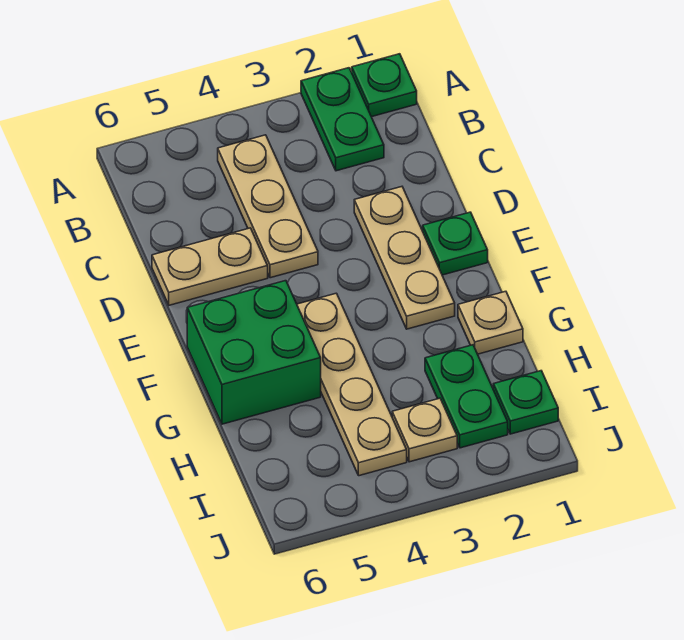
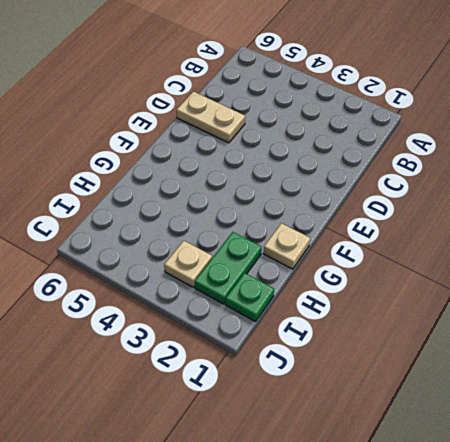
none -> green plate A1 level 1
none -> green plate A2:B2 level 1
none -> tan plate B4:D4 level 1

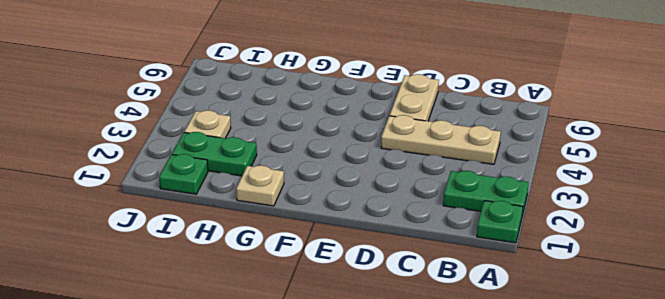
none -> tan plate D2:F2 level 1
none -> green plate E1 level 1
none -> tan plate F4:I4 level 1

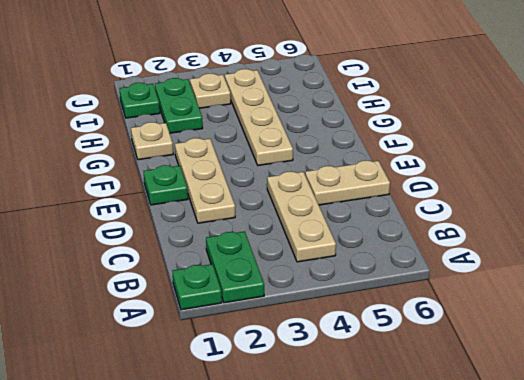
none -> green brick F5:G6 level 1

